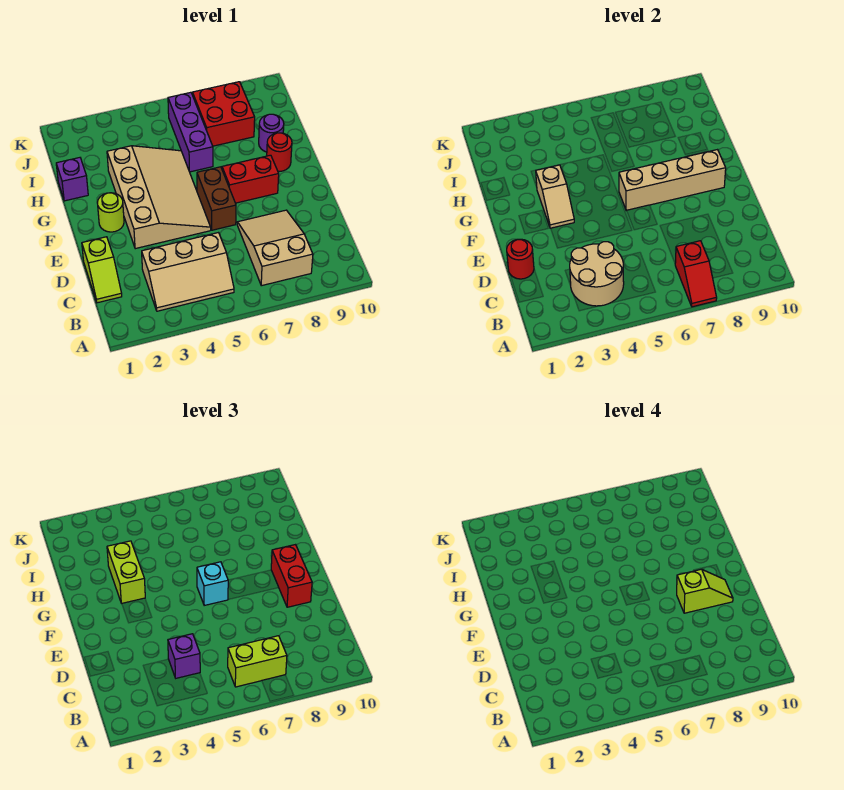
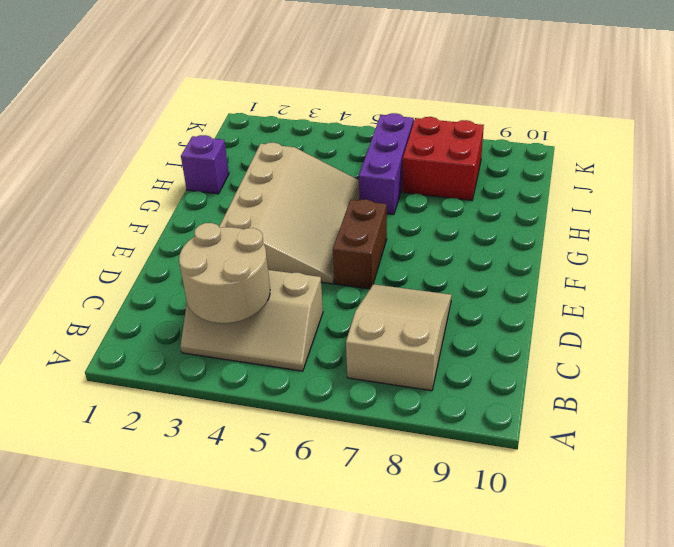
none -> lime slope C1:D1 level 1 top D
none -> lime round brick F2 level 1
none -> red brick F7:F8 level 1

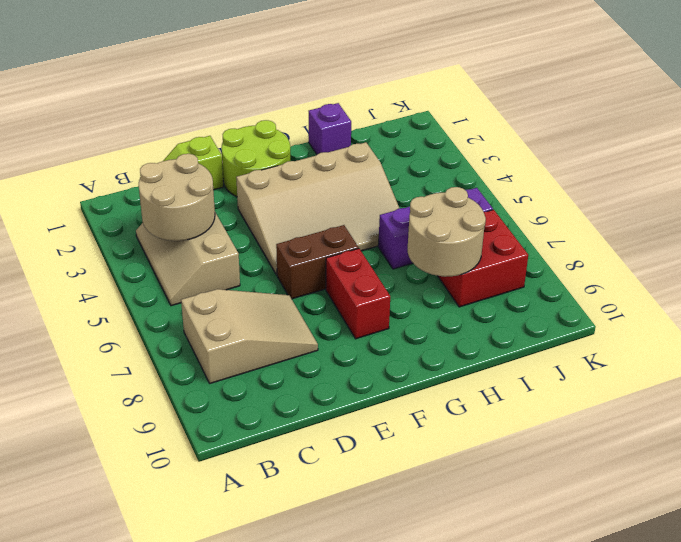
lime round brick E1:F2 level 1 -> lime round brick F2 level 1
tan round brick H7:I8 level 2 -> none
none -> red round brick G9 level 1
none -> purple round brick H9 level 1
none -> red slope A7:B7 level 2 top B

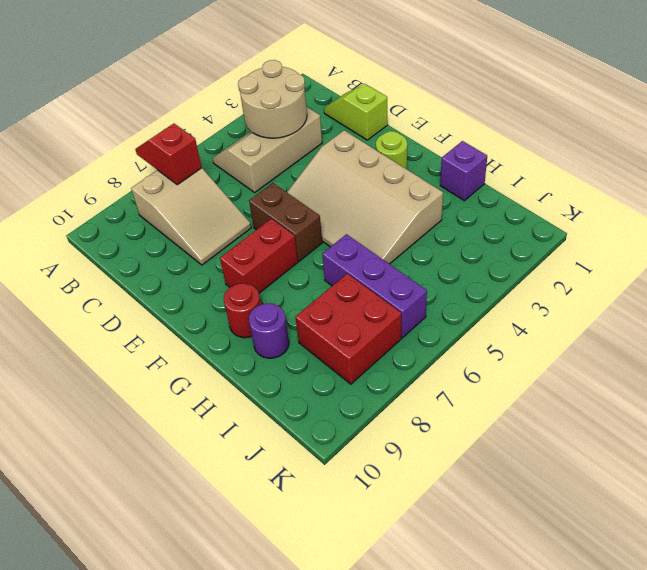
none -> red round brick D1 level 2
none -> tan slope F3:G3 level 2 top G
none -> tan brick F6:F9 level 2

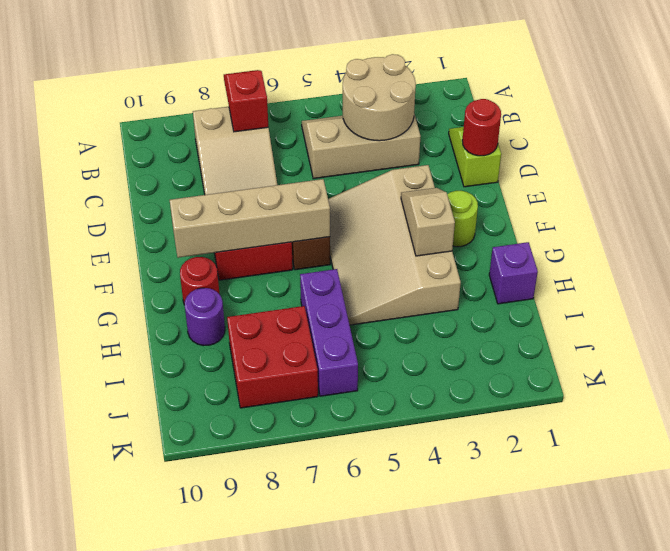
none -> lime brick B6:B7 level 3
none -> purple brick C4 level 3
none -> red brick E9:F9 level 3

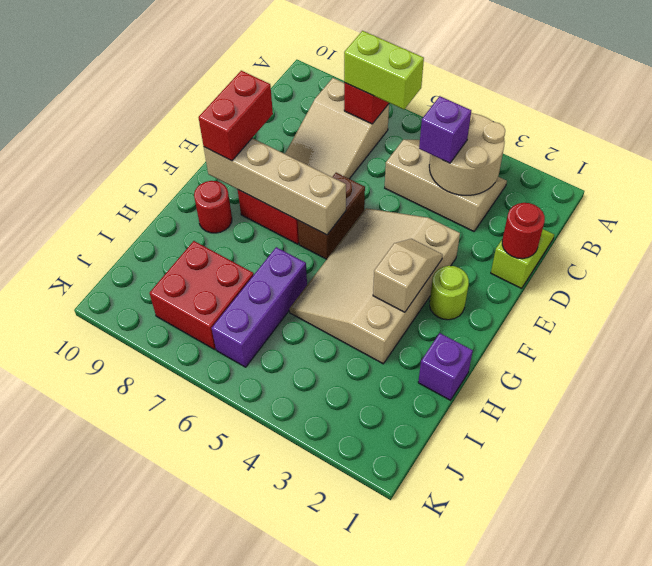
none -> purple round brick H9 level 1
none -> cyan brick F6 level 3
none -> lime brick G3:H3 level 3

